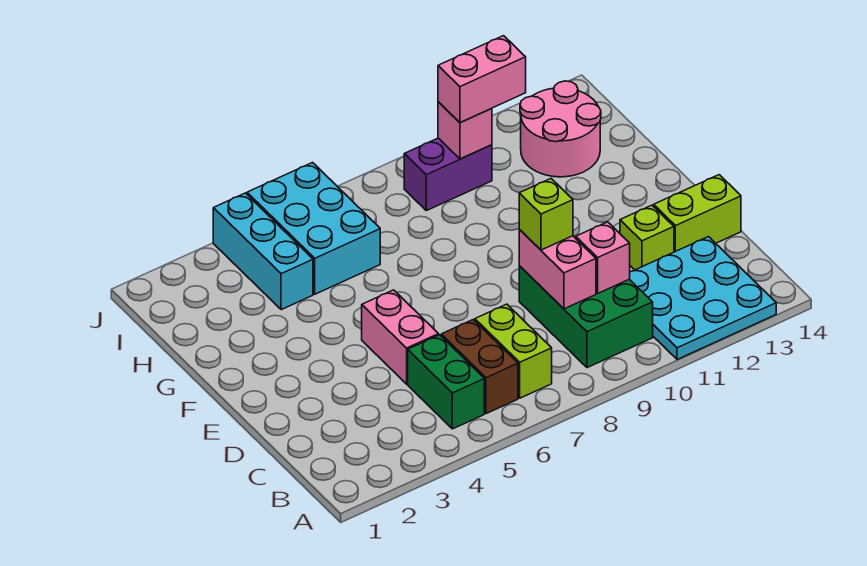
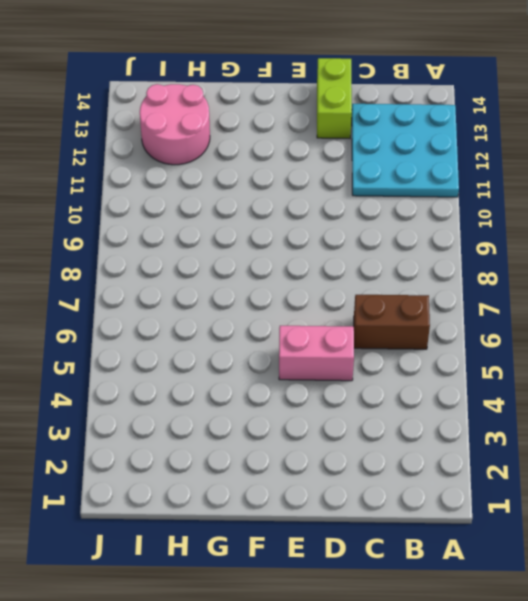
none -> green brick B5:C5 level 1
none -> lime brick B7:C7 level 1
none -> green brick B9:D10 level 1

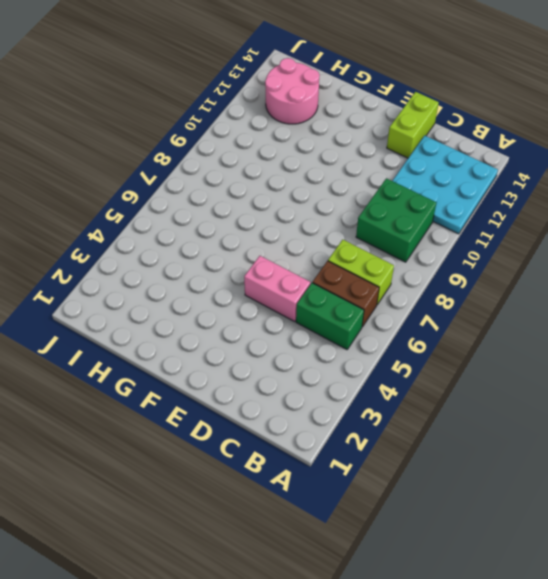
green brick B9:C10 level 1 -> green brick B9:D10 level 1
none -> lime brick D12 level 1
none -> cyan brick H4:J4 level 1
none -> cyan brick H5:J6 level 1

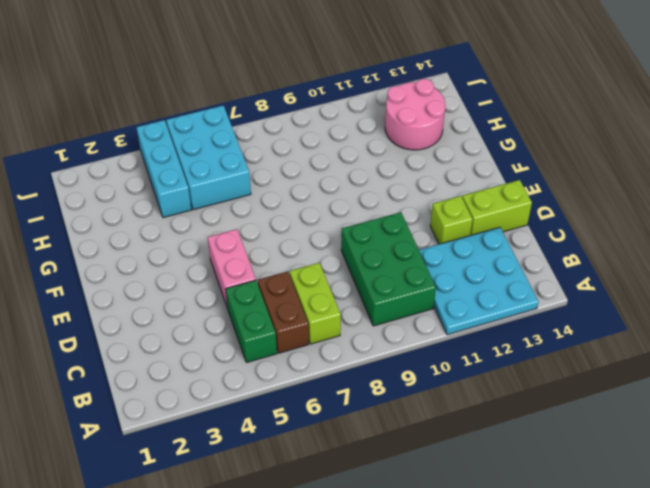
none -> purple brick I9:I10 level 1
none -> pink brick C9:D9 level 2
none -> pink brick C10 level 2

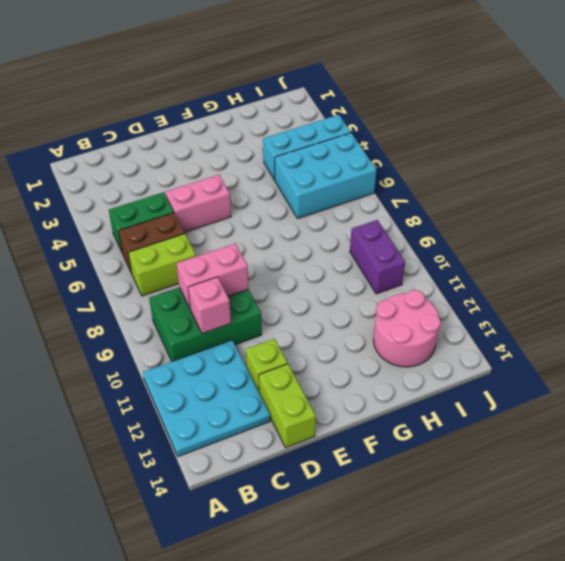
none -> pink brick I10 level 2
none -> lime brick D9 level 3
none -> pink brick I10:I11 level 3

